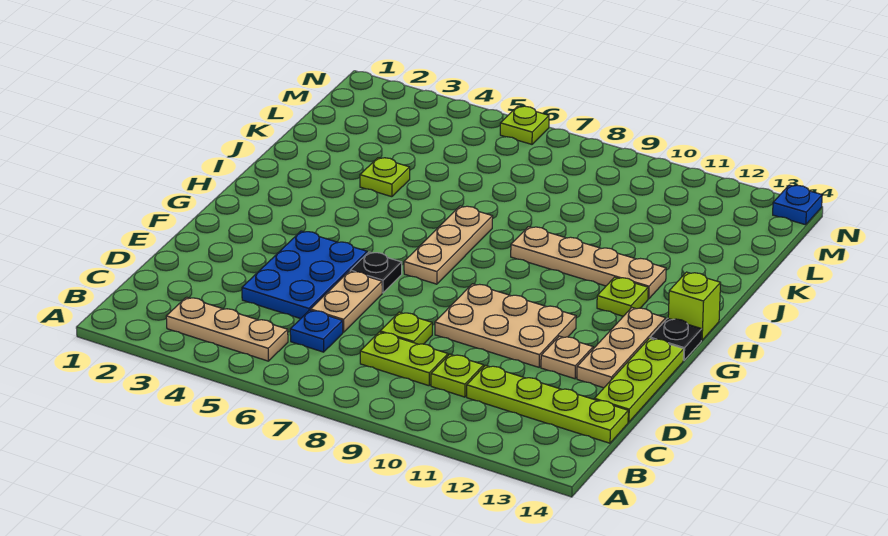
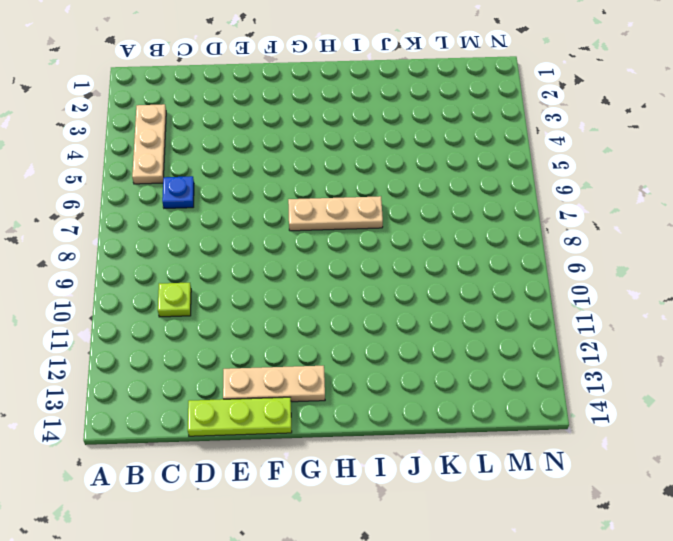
none -> lime plate C8:C9 level 1
none -> lime plate C11:C14 level 1
none -> blue plate D4:F5 level 1

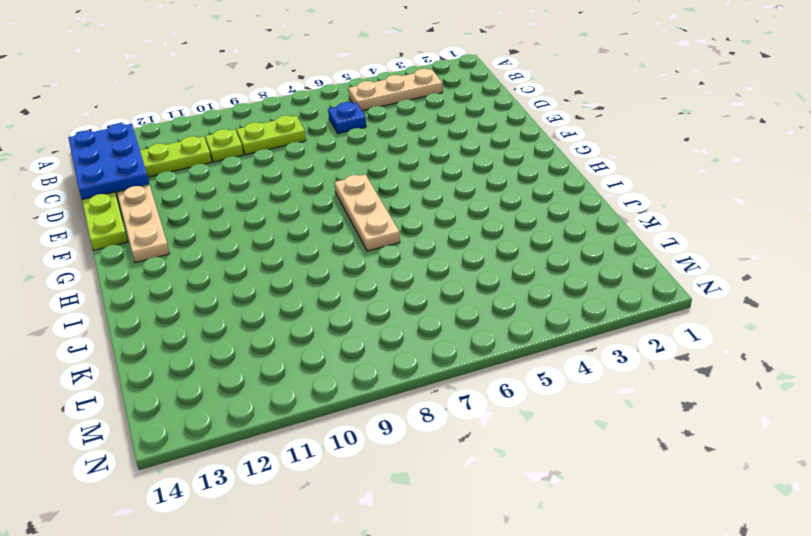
blue plate B13:D14 level 2 -> blue plate D4:F5 level 1
none -> tan plate D6:E6 level 1
none -> lime plate D8 level 1
none -> tan plate E9:F11 level 1

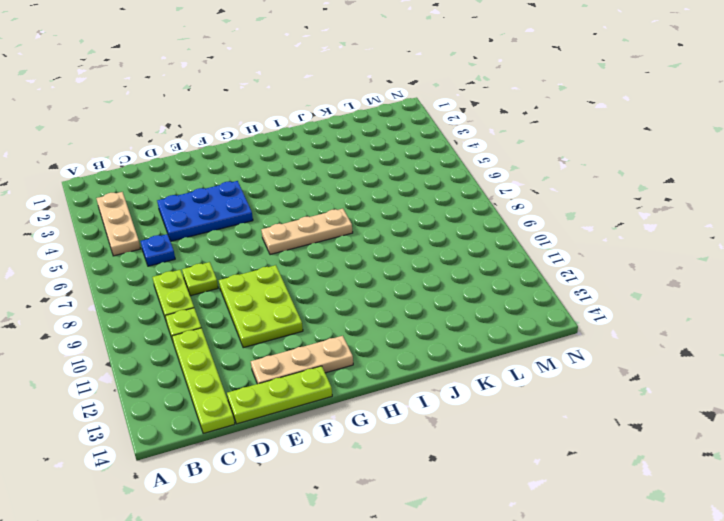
lime plate E9:F11 level 1 -> tan plate E9:F11 level 1
none -> tan plate D6:E6 level 1
none -> tan plate E12 level 1
none -> black plate F6 level 1

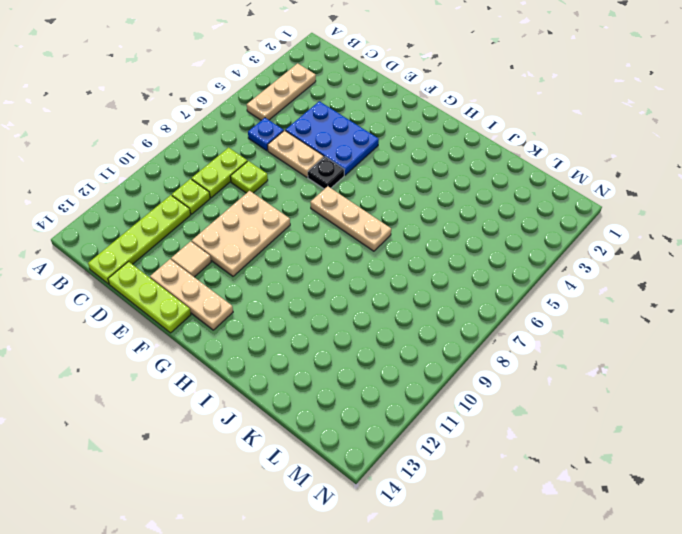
tan tile E12 level 1 -> tan plate E12 level 1
none -> black plate G14 level 1
none -> lime plate H12 level 1
none -> lime brick H14 level 1

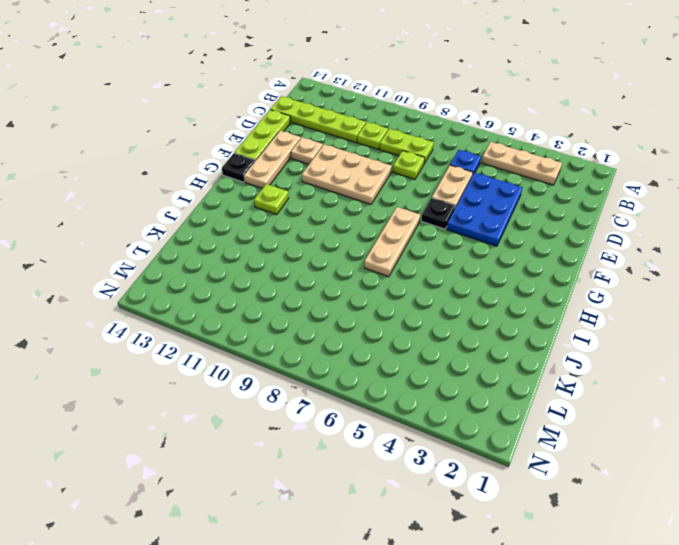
none -> lime brick H14 level 1
none -> tan plate I9:I12 level 1
none -> lime plate J4 level 1

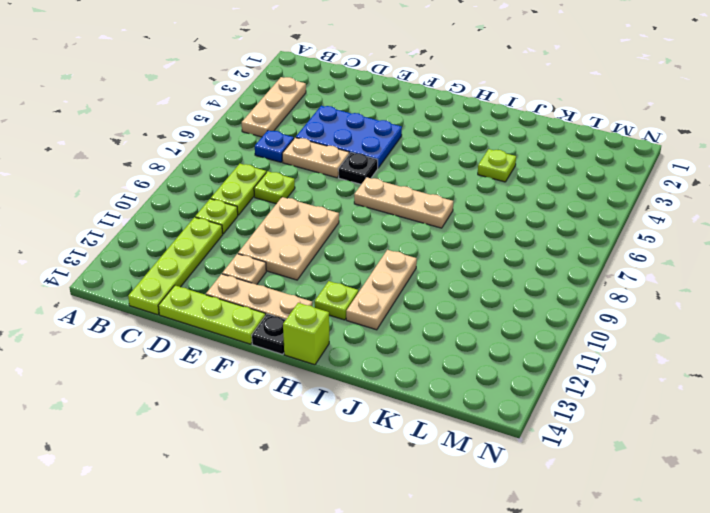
tan plate I10:I12 level 1 -> tan plate I9:I12 level 1
none -> lime plate N6 level 1
none -> blue plate N14 level 1

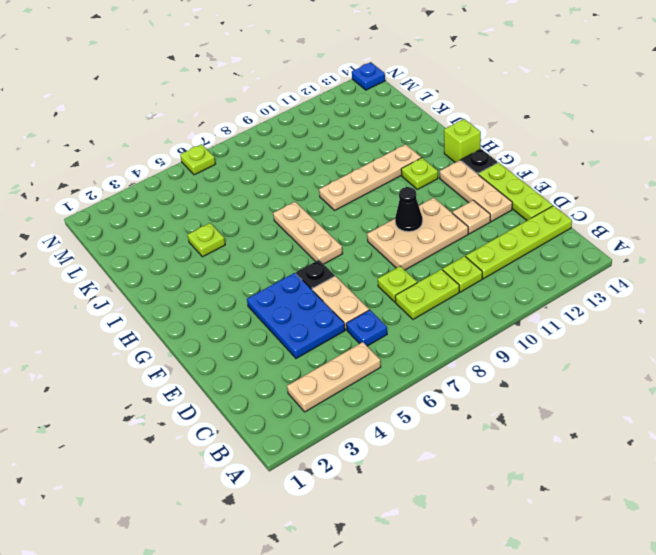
black cone F10 level 2 -> none

